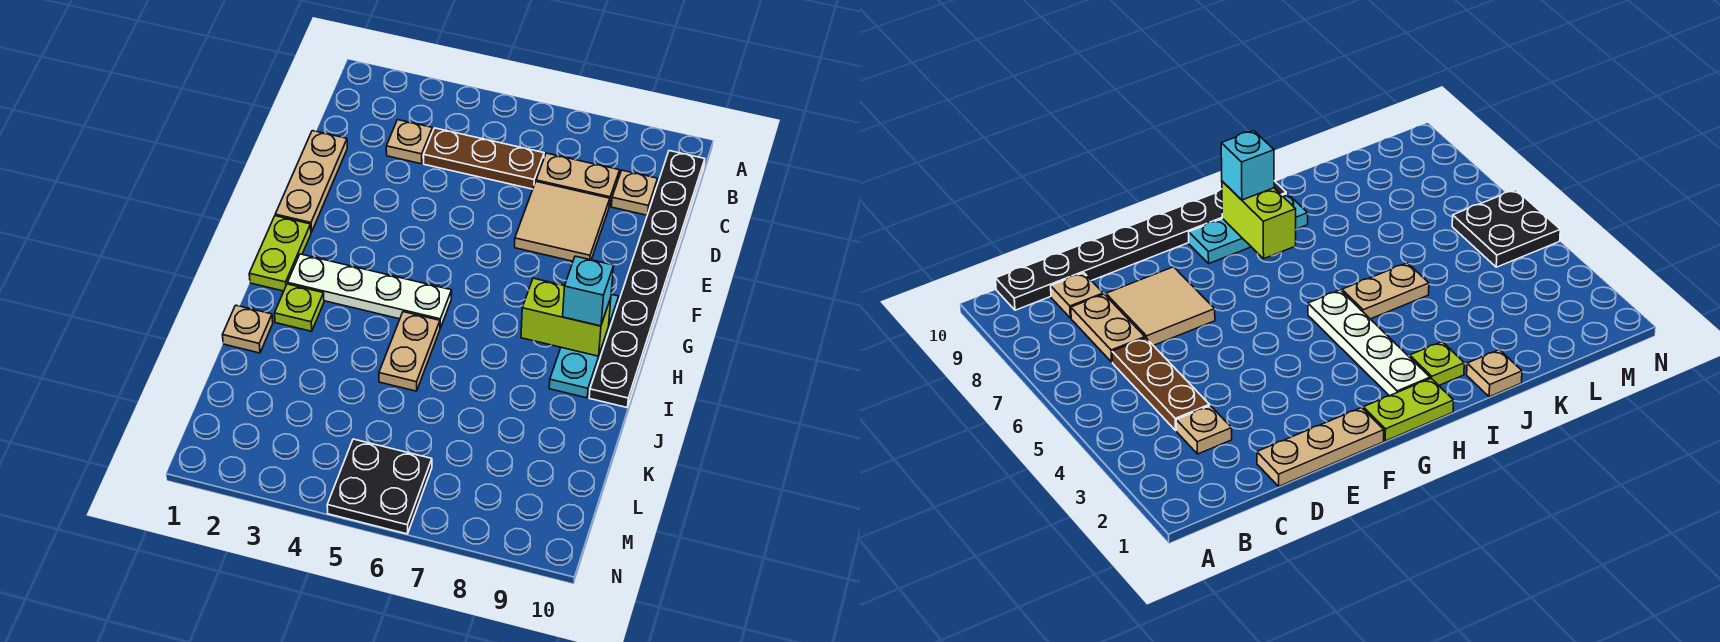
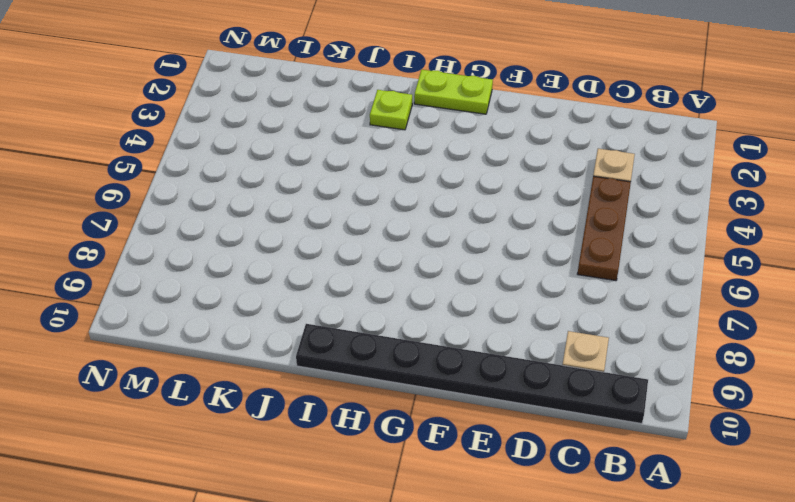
none -> tan plate C7:C8 level 1
none -> tan plate D1:F1 level 1
none -> tan tile D7:E8 level 1

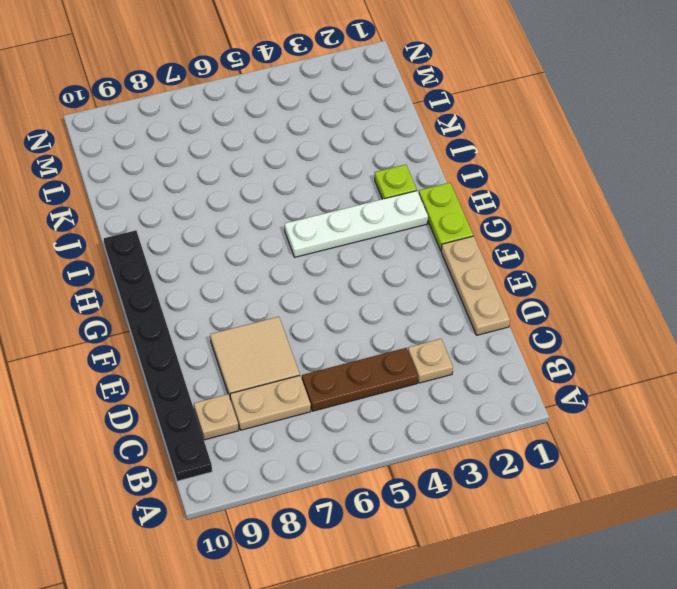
none -> cyan plate G9:I9 level 1
none -> tan plate I5:J5 level 1
none -> tan plate J1 level 1

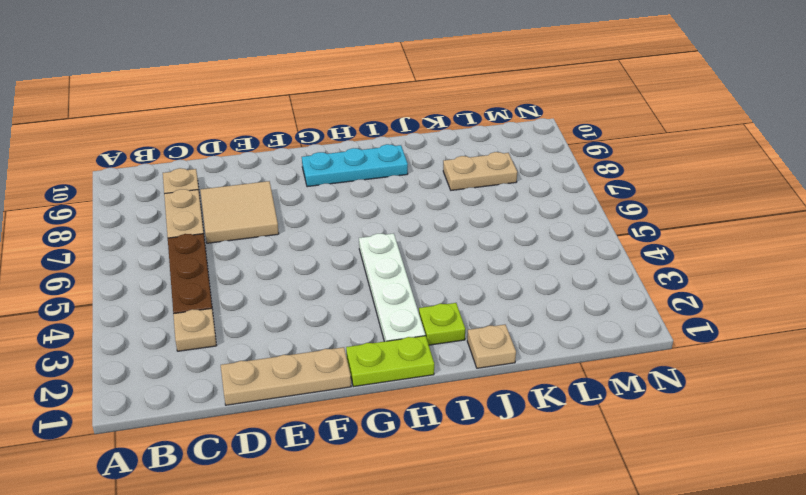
tan plate K8:L8 level 1 -> tan plate I5:J5 level 1
none -> black plate B10:I10 level 1
none -> black plate M5:N6 level 1
none -> lime brick H8:H9 level 2

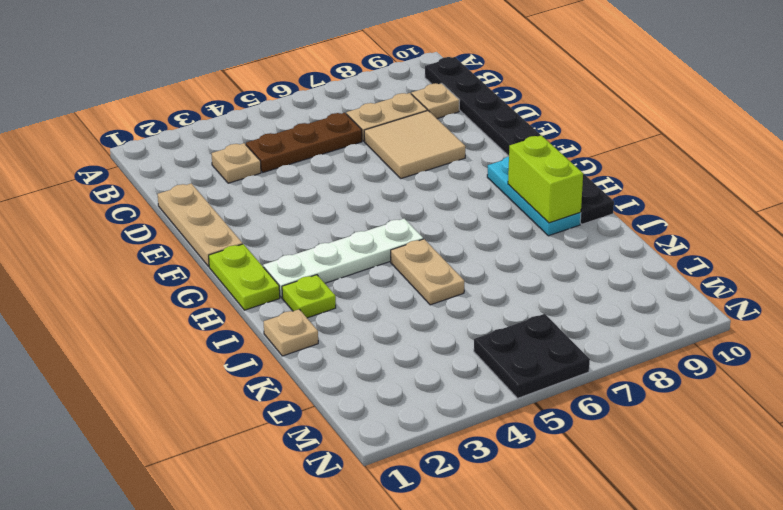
lime brick H9:I9 level 2 -> lime brick H8:H9 level 2
none -> cyan brick H9 level 3

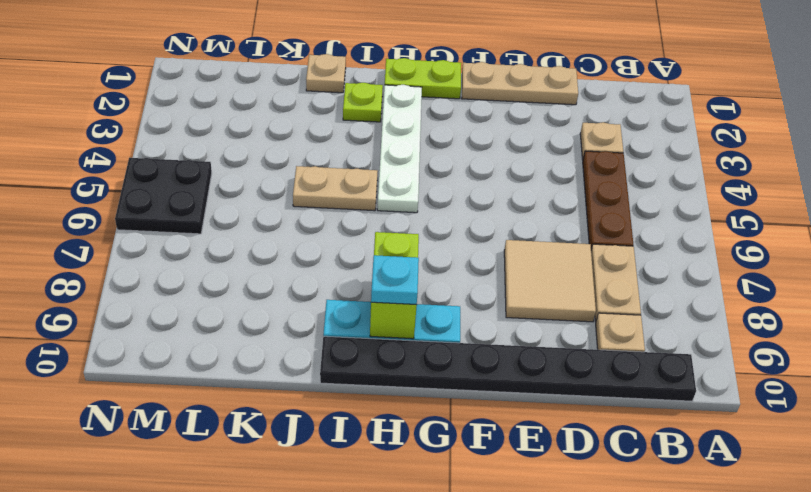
cyan plate H9 level 3 -> cyan brick H9 level 3

